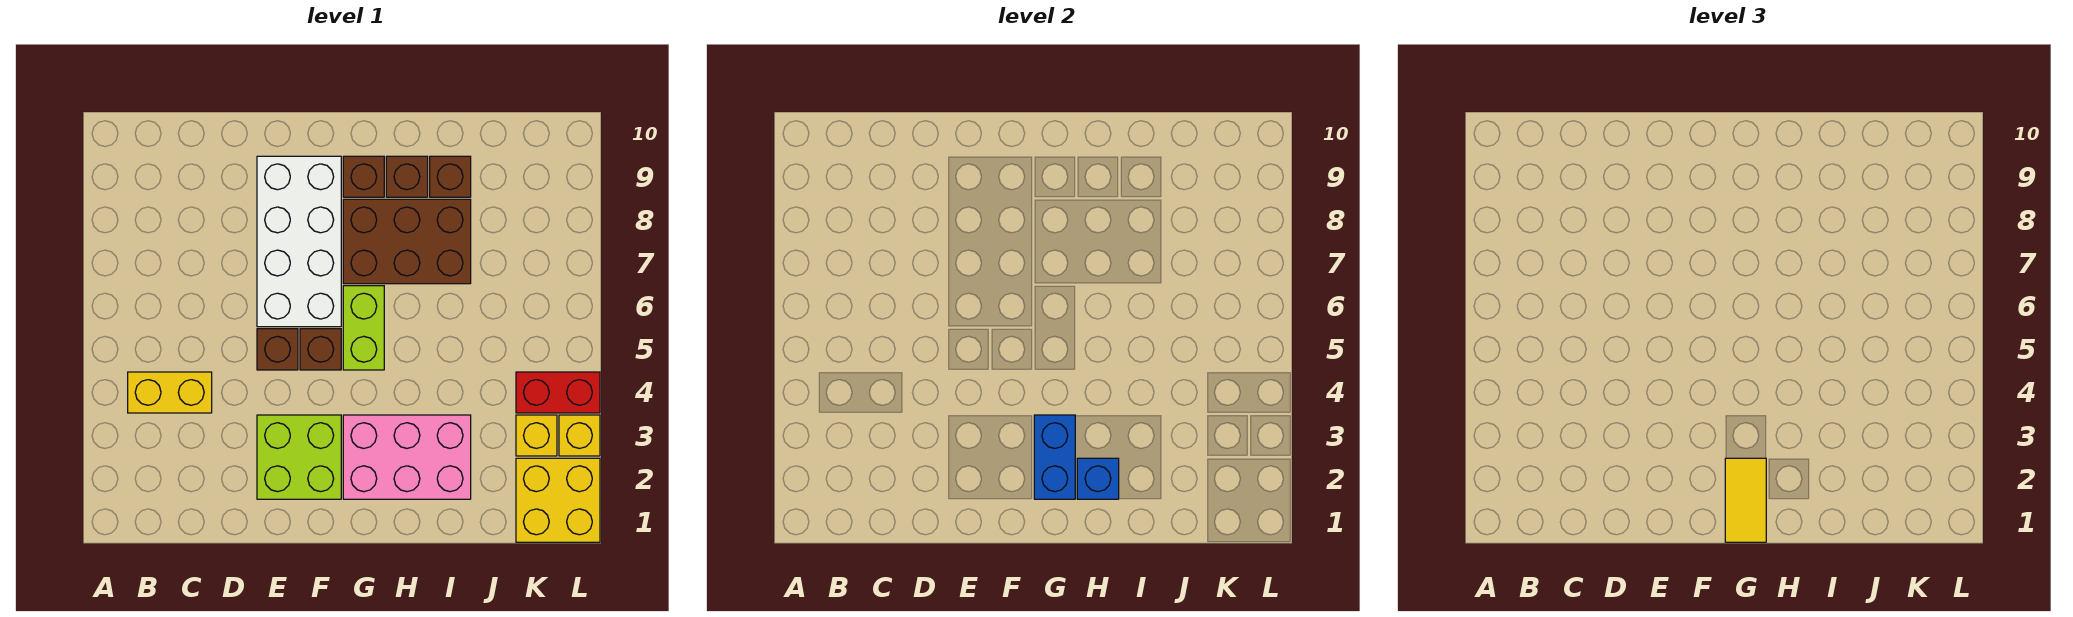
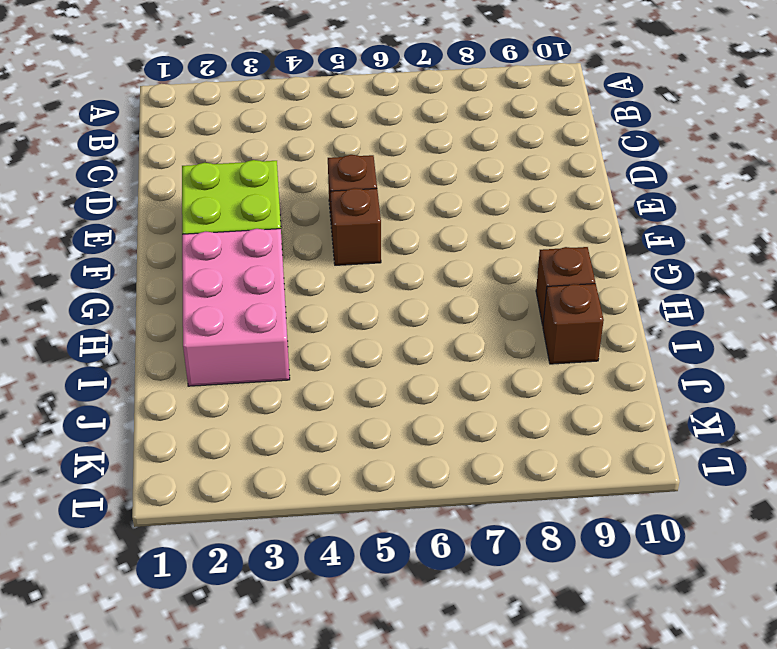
none -> yellow brick B4:C4 level 1
none -> white brick E6:F9 level 1
none -> lime brick G5:G6 level 1

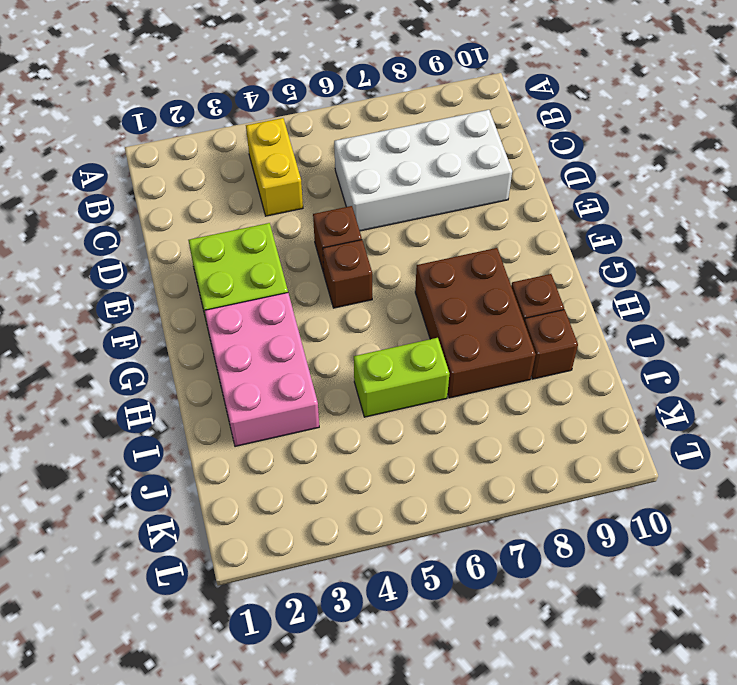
white brick C6:D9 level 1 -> white brick E6:F9 level 1
lime brick I5:I6 level 1 -> lime brick G5:G6 level 1
none -> brown brick G9 level 1
none -> yellow brick K1:L2 level 1
none -> yellow brick K3 level 1

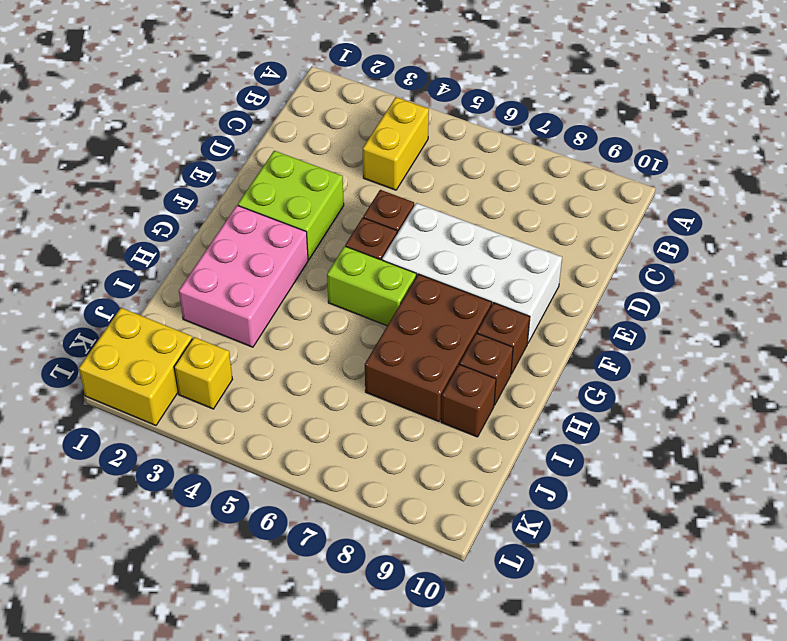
none -> red brick K4:L4 level 1
none -> yellow brick L3 level 1
none -> blue brick G2:G3 level 2

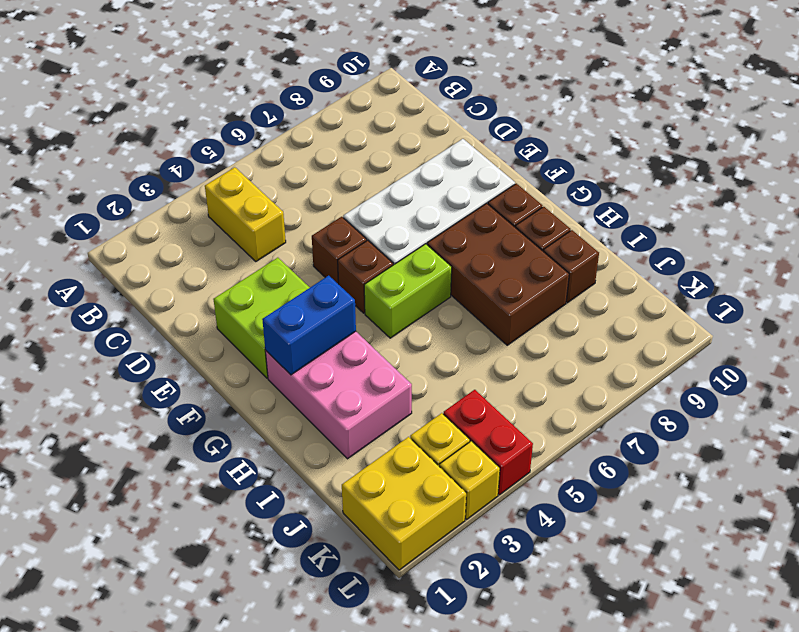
none -> blue brick H2 level 2
none -> yellow tile G1:G2 level 3

